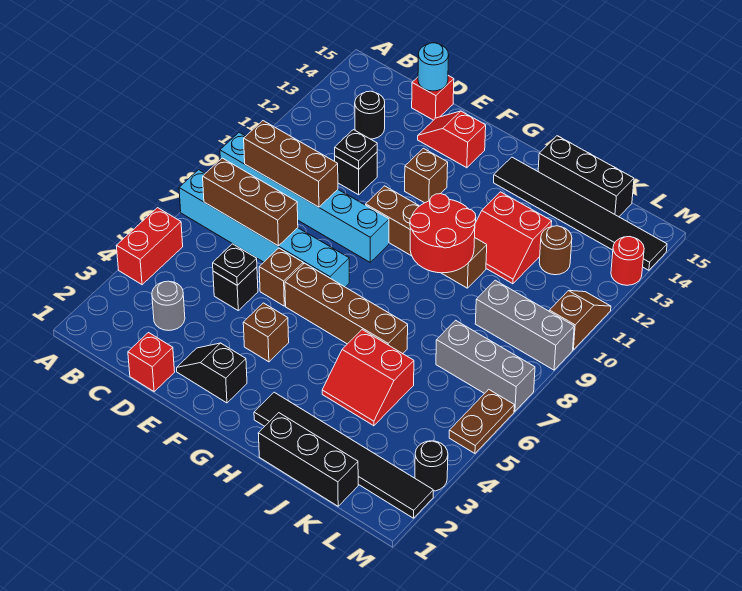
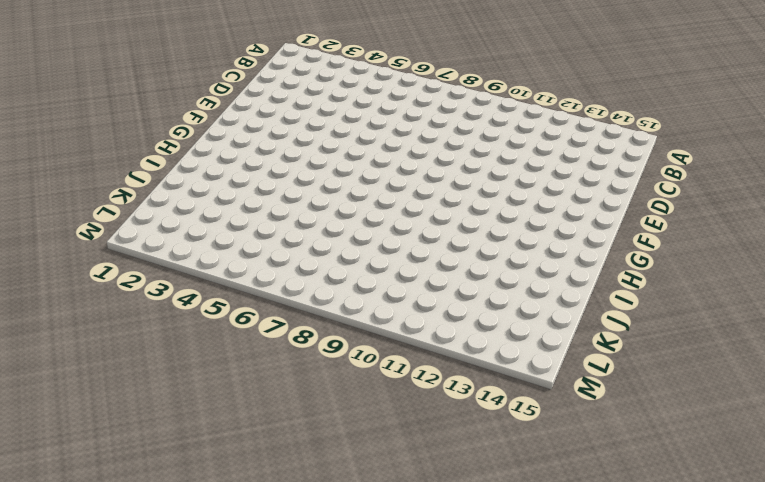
none -> red brick A4:A5 level 1
none -> cyan brick A7:F7 level 1
none -> cyan brick A9:F9 level 1
none -> grey round brick C3 level 1

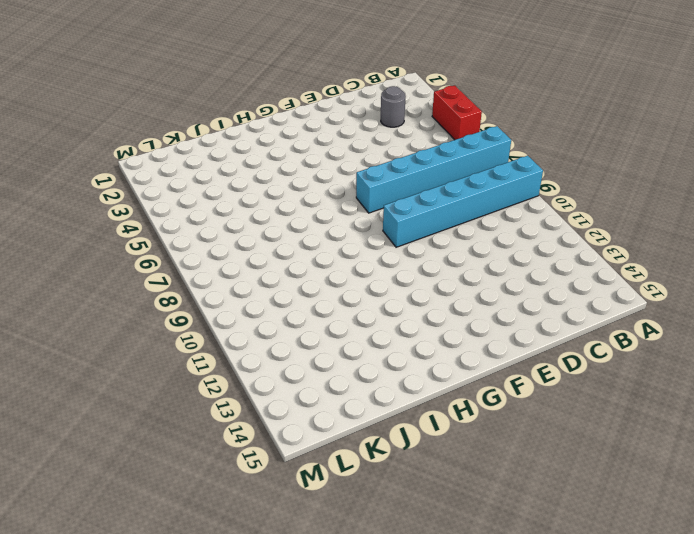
none -> black round brick C13 level 1
none -> red brick D1 level 1
none -> black brick D5 level 1
none -> black brick D11 level 1

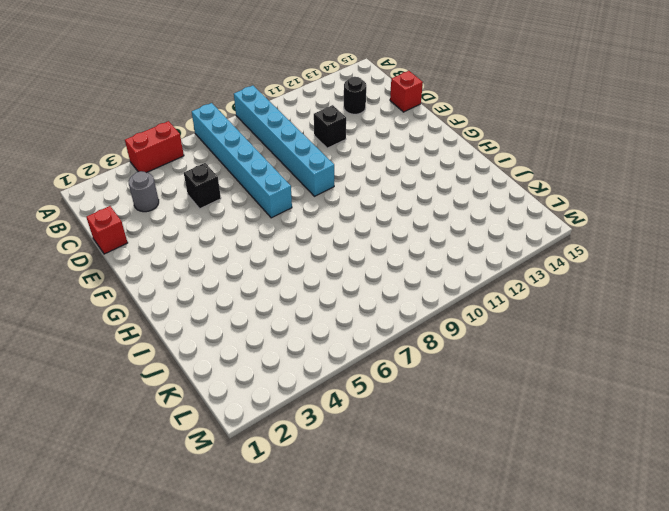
none -> black slope E2:F2 level 1 top F
none -> brown brick E6 level 1
none -> red slope E14:F14 level 1 top F
none -> brown brick F4 level 1

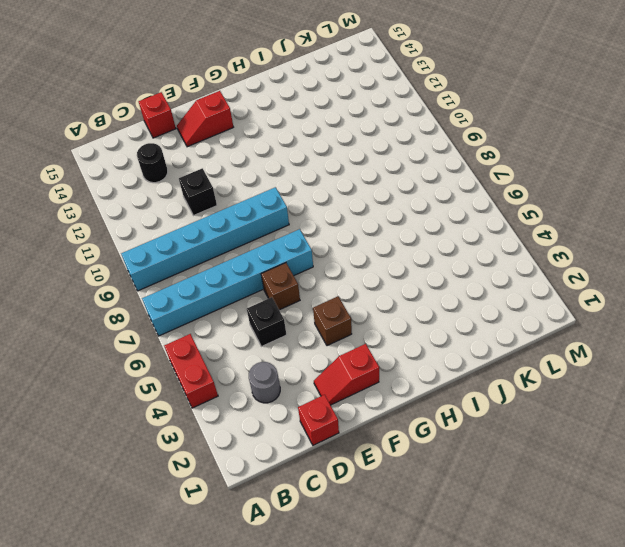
red slope E2:F2 level 1 top F -> black slope E2:F2 level 1 top F
none -> brown brick F6:I6 level 1
none -> brown brick F10:I10 level 1
none -> brown brick F12 level 1
none -> black tile H2:M2 level 1

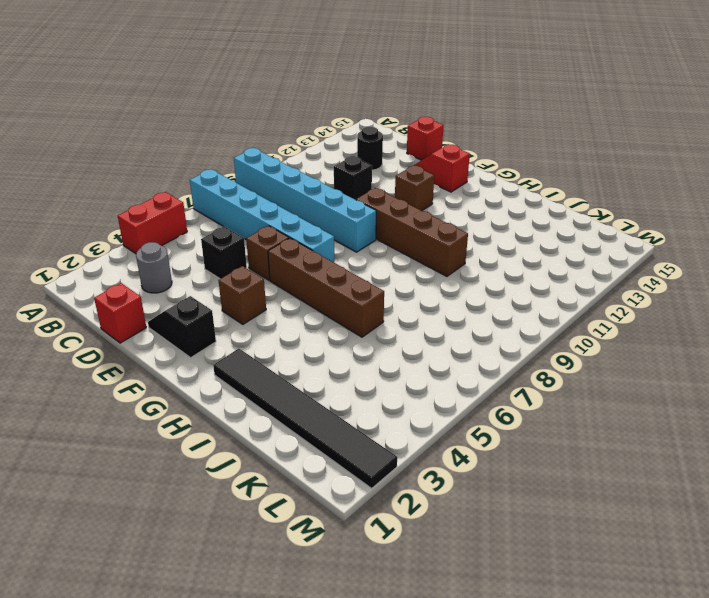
none -> black tile H14:M14 level 1
none -> black brick I1:K1 level 1
none -> red slope I4:J5 level 1 top 5
none -> red slope I11:J12 level 1 top 12

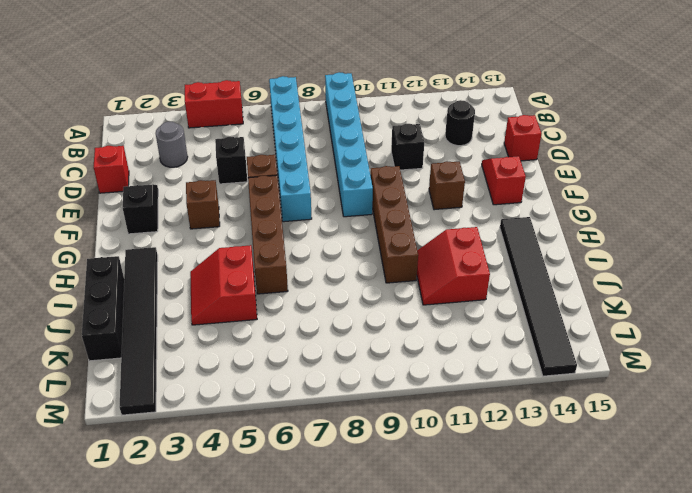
none -> black brick I15:K15 level 1
none -> grey brick K7:M7 level 1
none -> grey brick K9:M9 level 1
none -> brown round brick K12 level 1

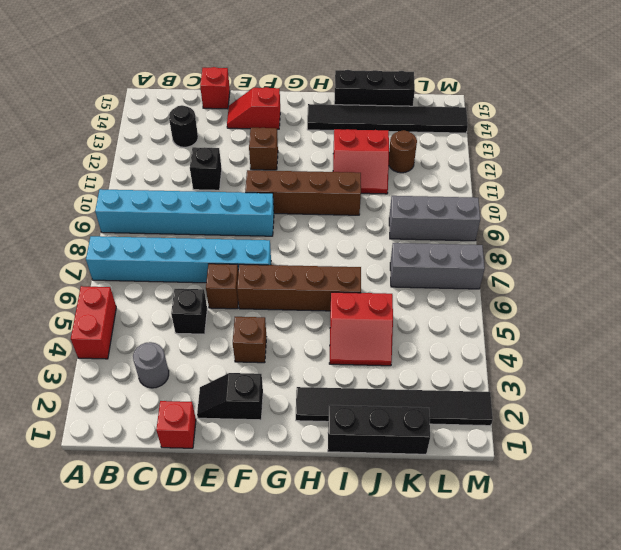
none -> black round brick M3 level 1
none -> brown plate M5:M6 level 1
none -> brown slope M10:M11 level 1 top 10
none -> red round brick M13 level 1

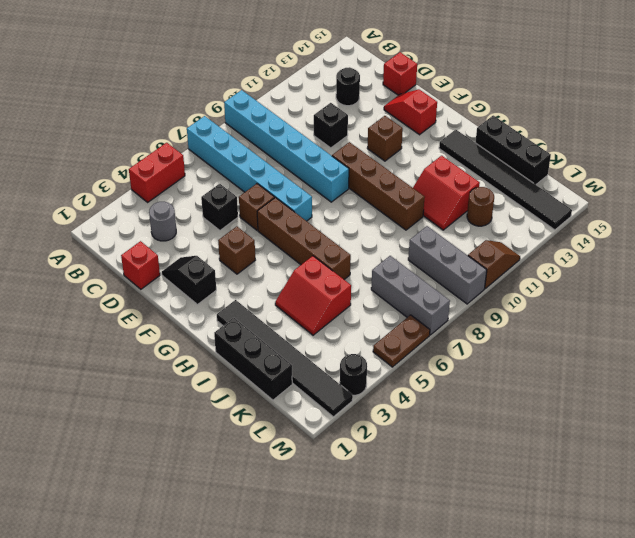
none -> red round brick M13 level 1
none -> brown brick B7:D7 level 2
none -> brown brick B9:D9 level 2
none -> black plate D5 level 2

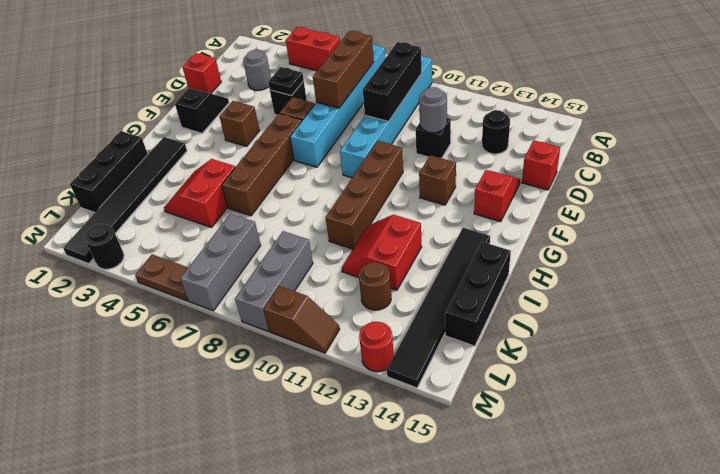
black brick B9:D9 level 2 -> brown brick B9:D9 level 2
grey round brick D11 level 2 -> black plate D11 level 2
none -> cyan round brick D15 level 2
none -> red round brick H9:I10 level 2

